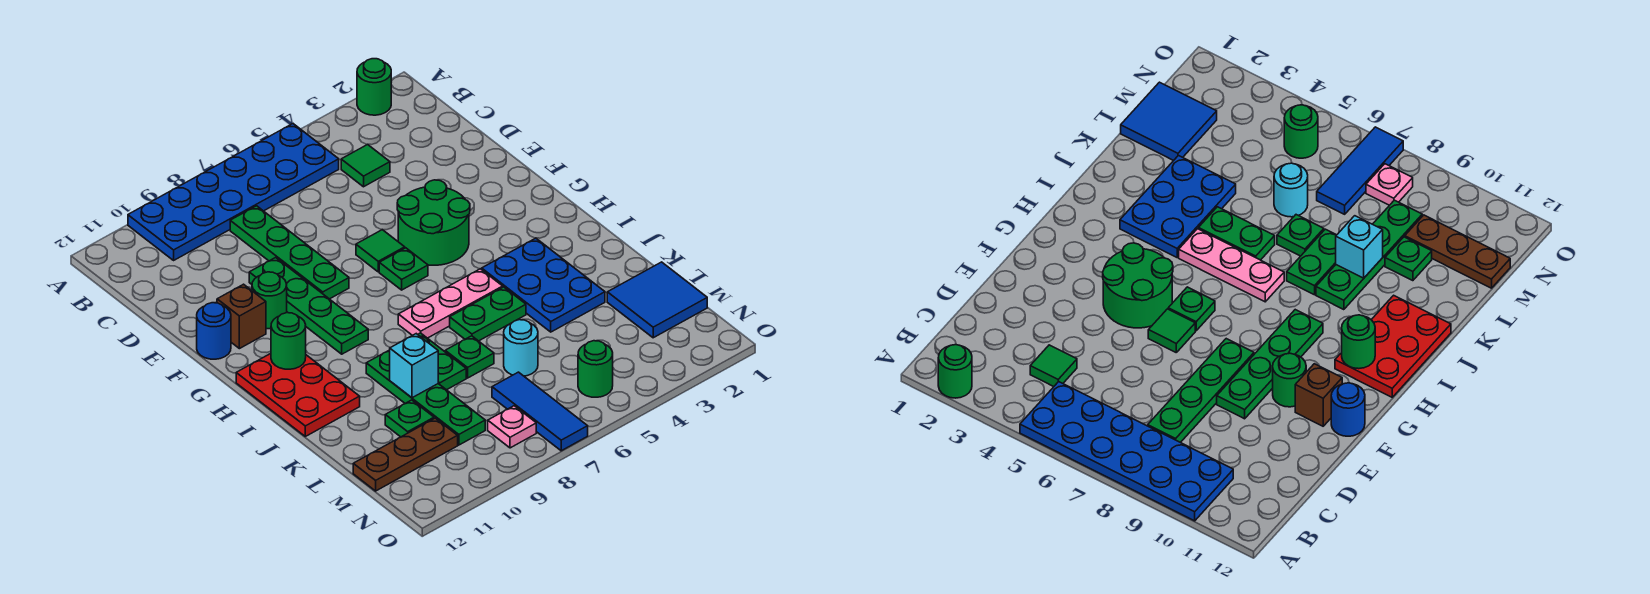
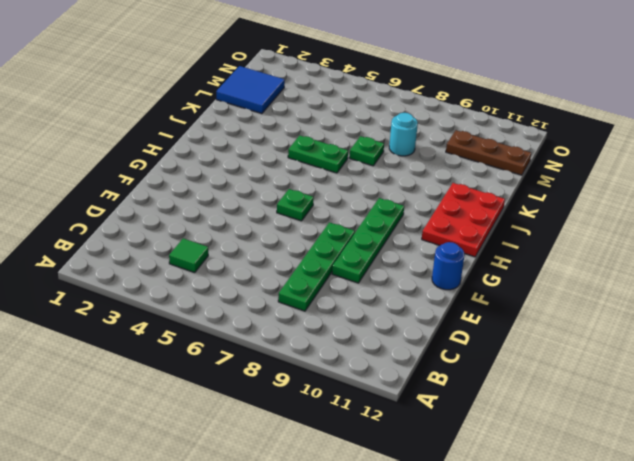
cyan round brick L8 level 1 -> cyan round brick L6 level 1
none -> green round brick A2 level 1
none -> blue plate A5:B10 level 1
none -> green round brick F4:G5 level 1

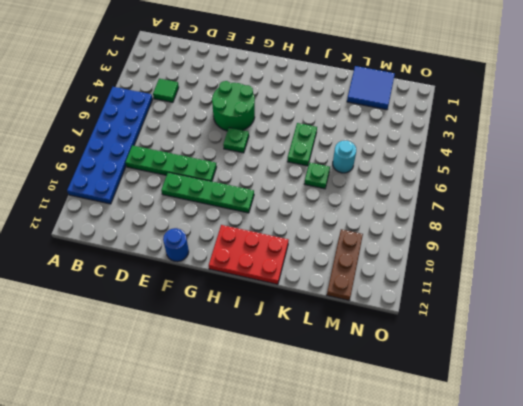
none -> green round brick A2 level 1
none -> green tile F6 level 1
none -> green round brick F10 level 1

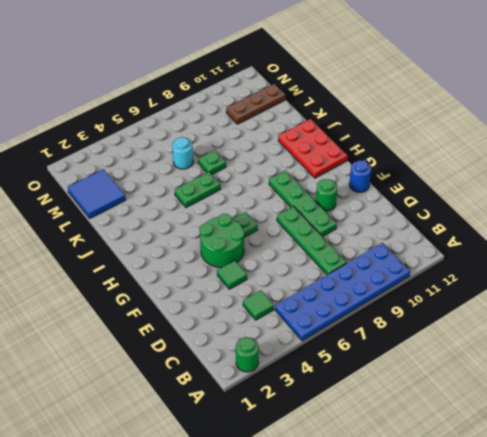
green tile E4 level 1 -> green tile F6 level 1
none -> brown brick F11 level 1
none -> blue plate I3:K4 level 1
none -> pink plate I5:I7 level 1

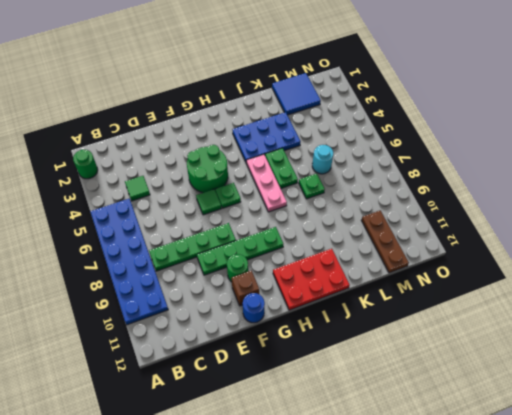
none -> green plate J8:K8 level 1
none -> green plate J9:M9 level 1
none -> green plate L10 level 1

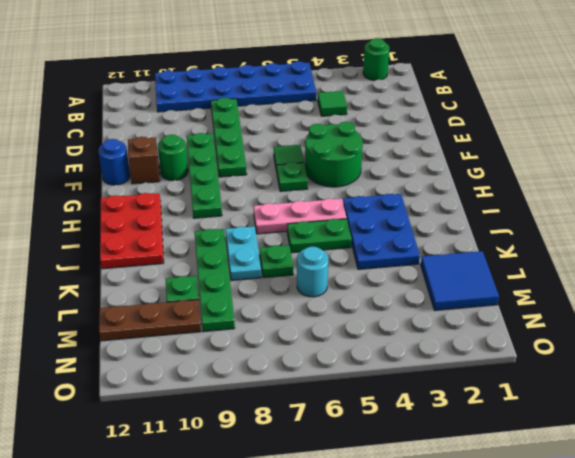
cyan plate J8:K8 level 1 -> green plate J8:K8 level 1
none -> blue tile M7:O7 level 1
none -> green round brick N5 level 1
none -> pink plate N8 level 1

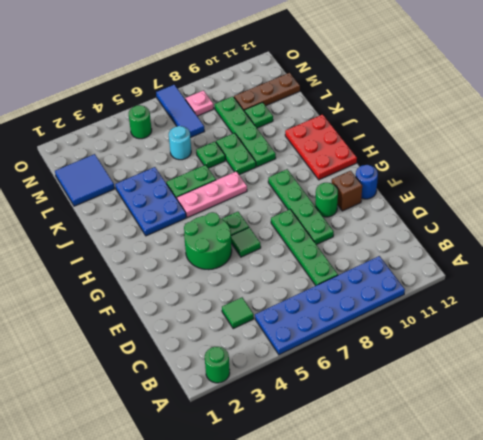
none -> green round brick H11 level 2
none -> cyan brick K9 level 2

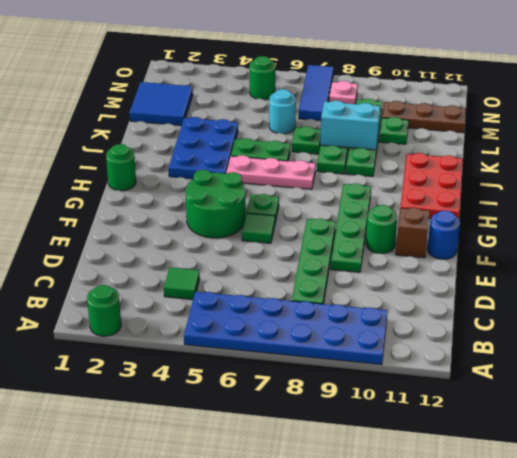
green round brick H1 level 1 -> green round brick H11 level 2
cyan brick K8:K9 level 2 -> cyan brick K9 level 2

